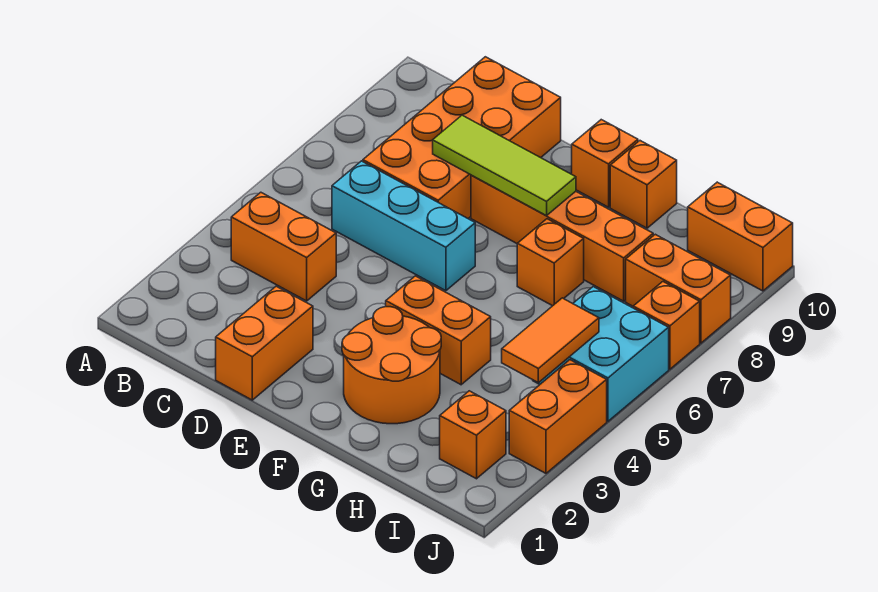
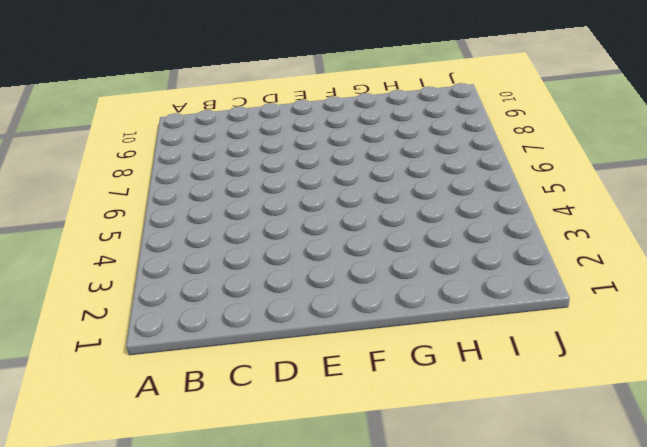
none -> orange brick B4:C4 level 1
none -> cyan brick C6:E6 level 1
none -> orange brick C7:D10 level 1

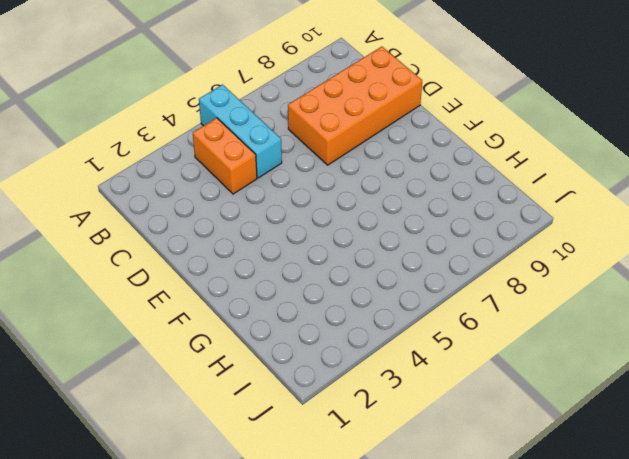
cyan brick A5:C5 level 1 -> cyan brick C6:E6 level 1
none -> orange brick D1:D2 level 1
none -> orange brick E8:H8 level 1
none -> orange round brick F2:G3 level 1

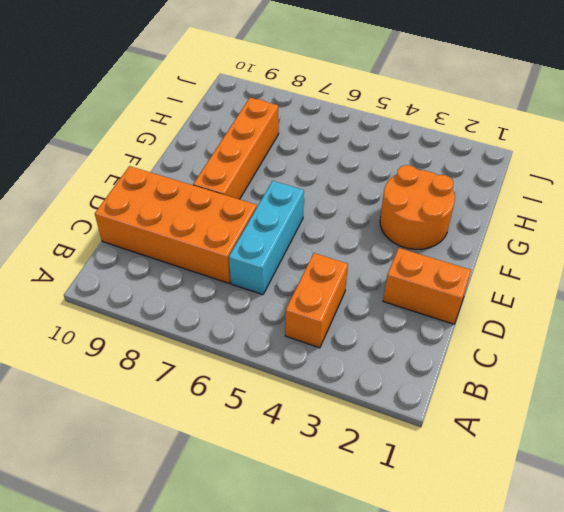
none -> orange brick F4:G4 level 1
none -> orange brick F10 level 1
none -> orange brick G7 level 1

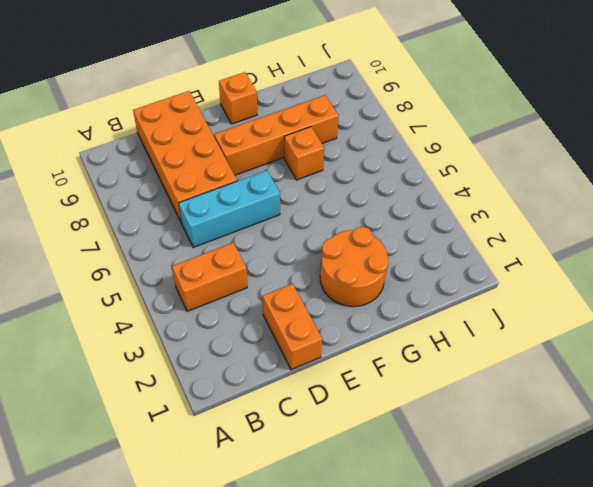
none -> orange brick F4:G4 level 1
none -> orange brick G10 level 1
none -> orange brick I2 level 1

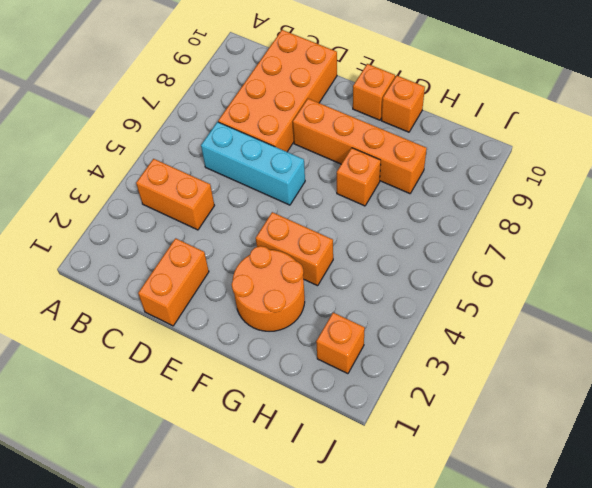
none -> cyan brick I5:J6 level 1
none -> orange brick I8:J8 level 1
none -> orange brick I10:J10 level 1

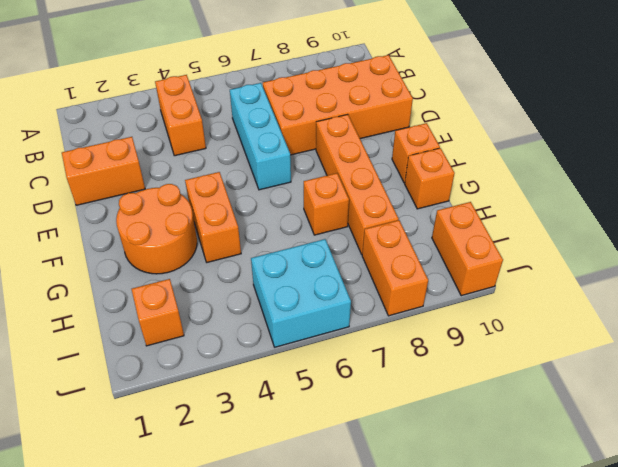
none -> orange brick J3:J4 level 1
none -> orange brick J7 level 1
none -> lime tile D8:F8 level 2

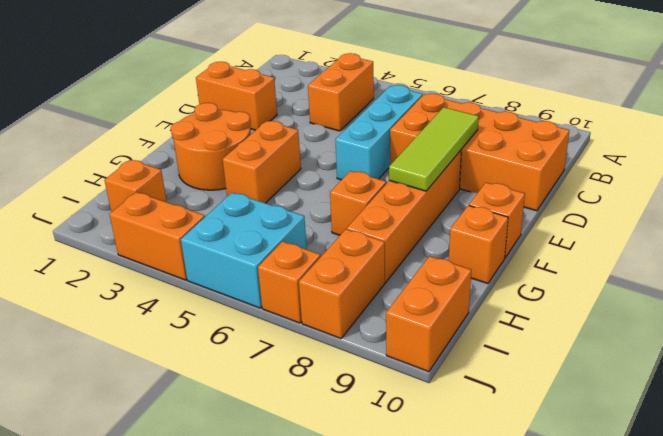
none -> orange tile I4:I5 level 2

